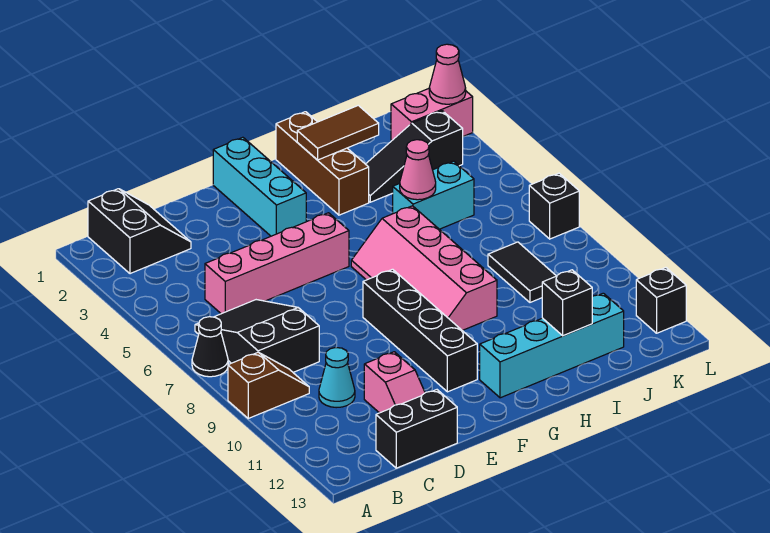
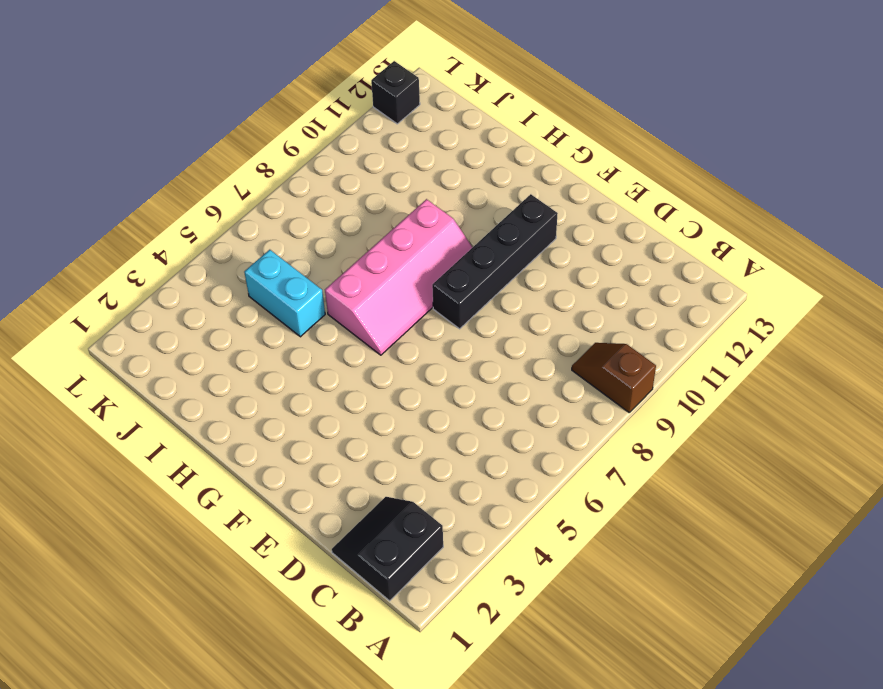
none -> black cone A7 level 1
none -> black slope B6:C8 level 1 top 8
none -> pink brick C5:F5 level 1

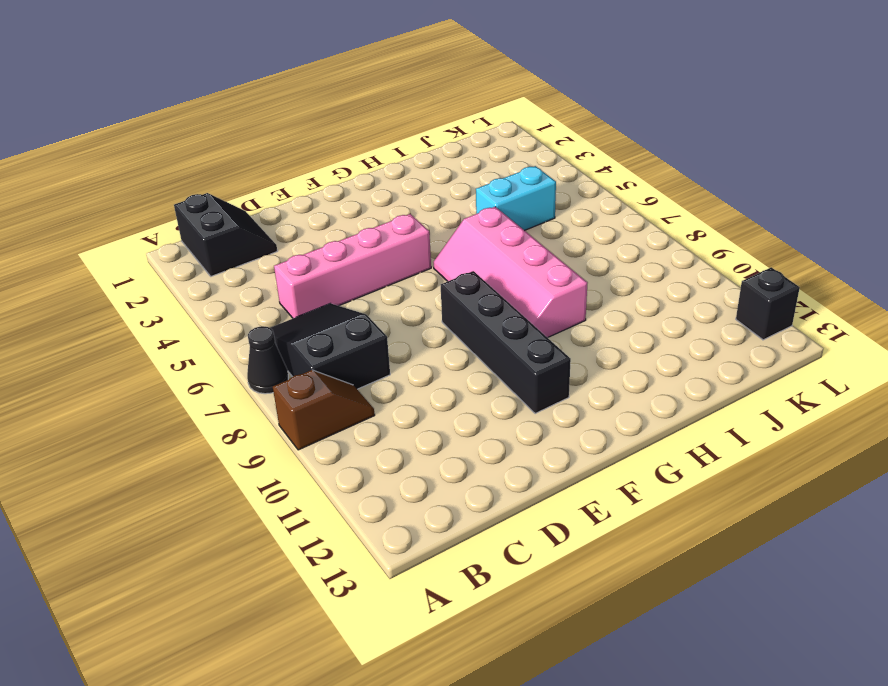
none -> cyan cone C10 level 1
none -> black brick C13:D13 level 1
none -> pink slope D11:D12 level 1 top 11

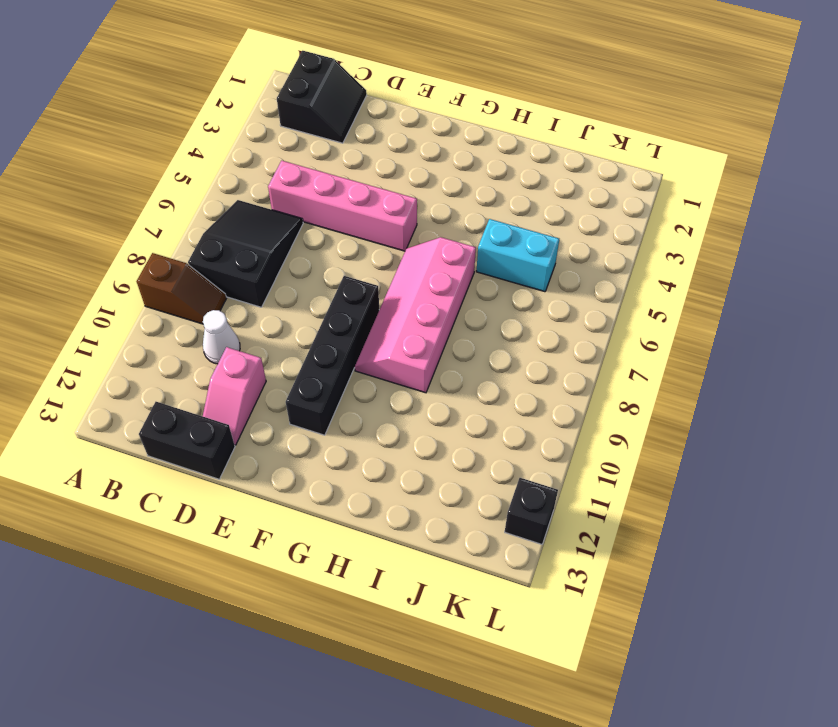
white cone C10 level 1 -> cyan cone C10 level 1
none -> black cone A7 level 1
none -> cyan brick F1:F3 level 1
none -> cyan brick G12:J12 level 1

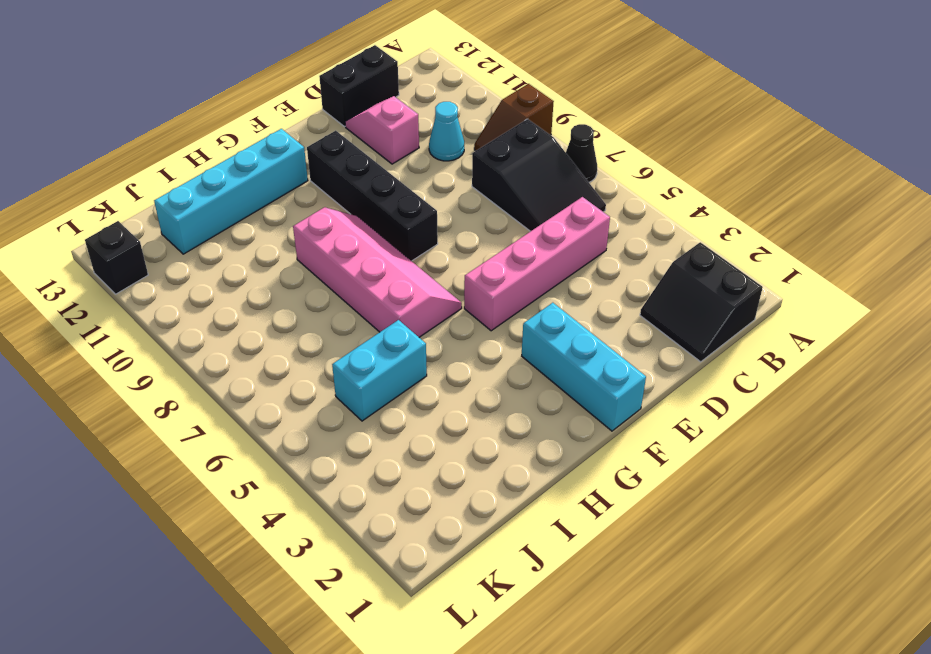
none -> brown brick H1:H3 level 1
none -> black slope I3:K3 level 1 top K
none -> black tile J8:J9 level 1

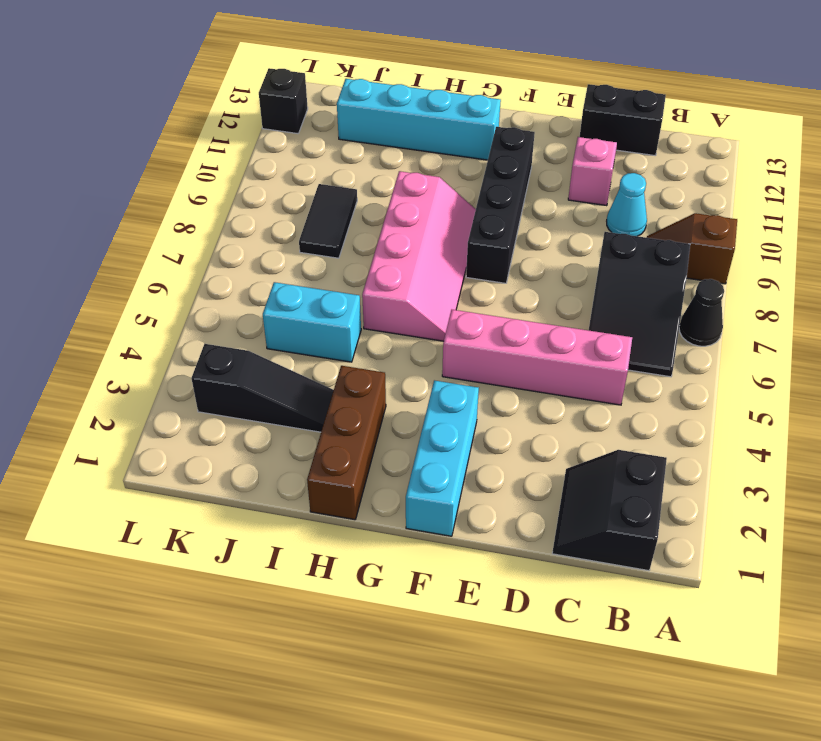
none -> pink brick K2:L2 level 1
none -> black brick L7 level 1
none -> brown tile H2:I2 level 2

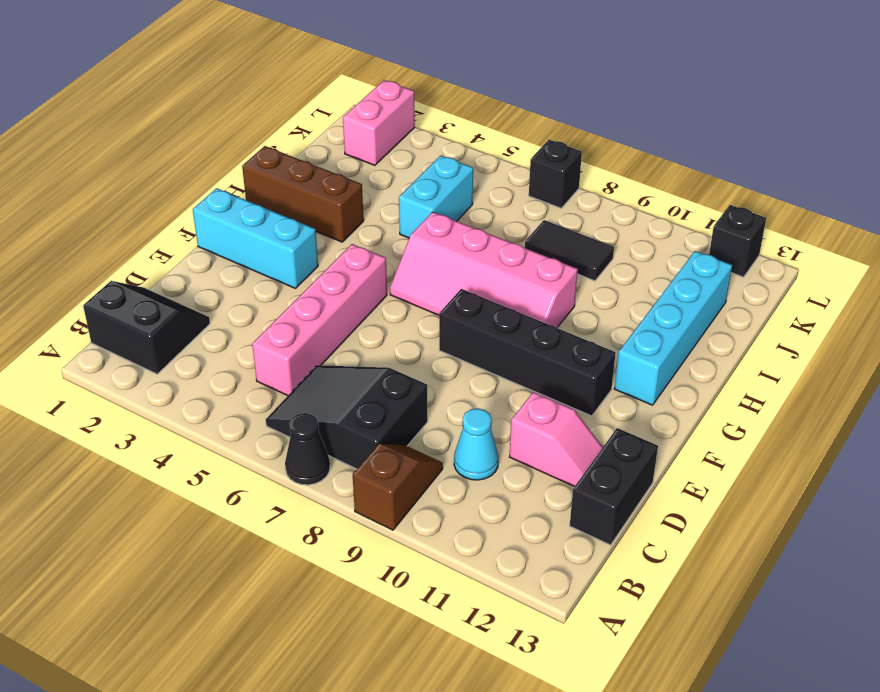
none -> black slope I3:K3 level 1 top K
none -> brown tile H2:I2 level 2
none -> pink cone I5 level 2

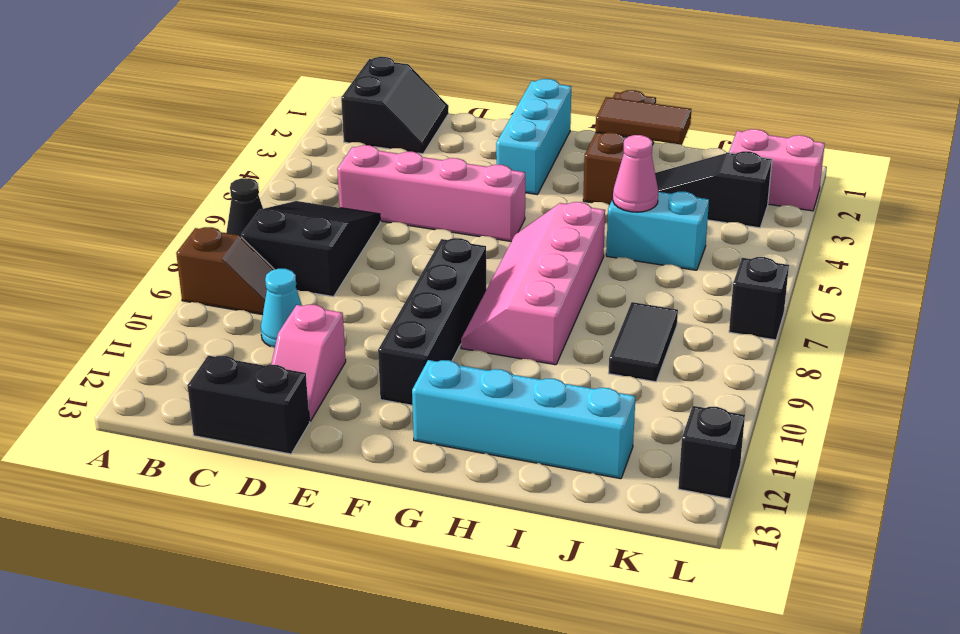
none -> black brick I12 level 2
none -> pink cone L2 level 2

